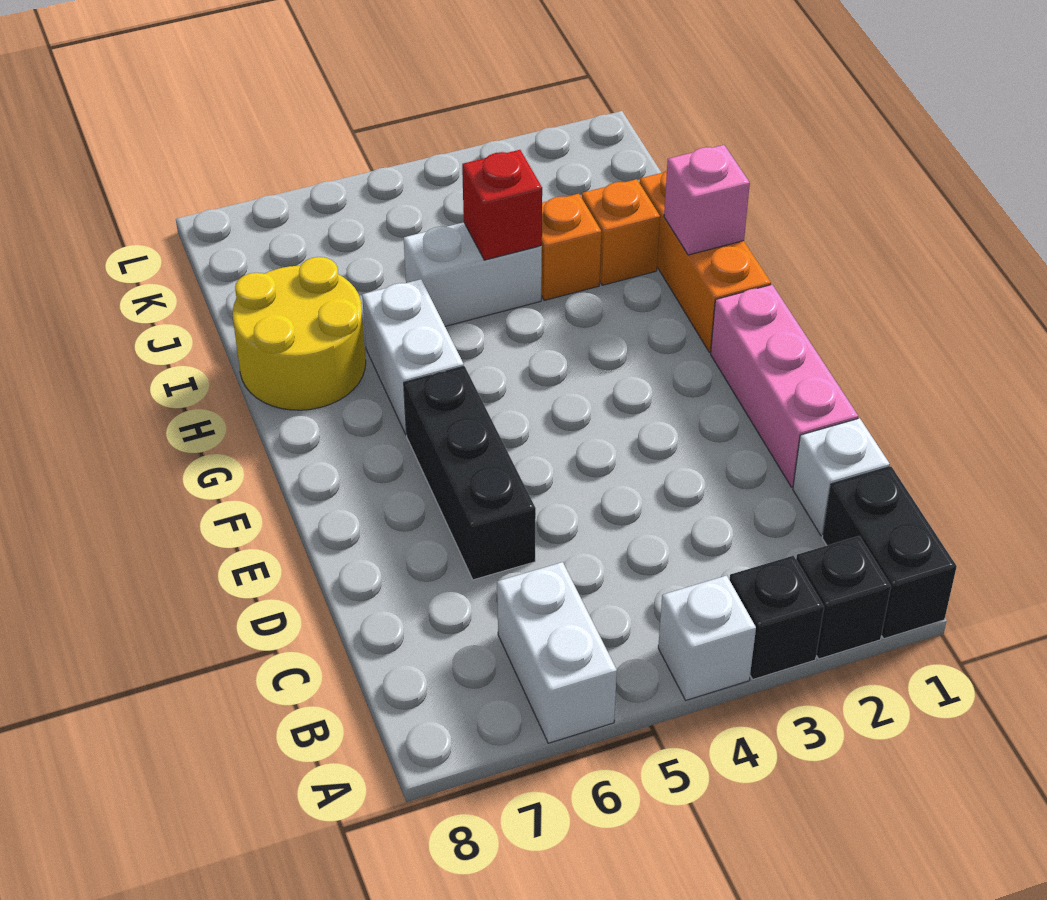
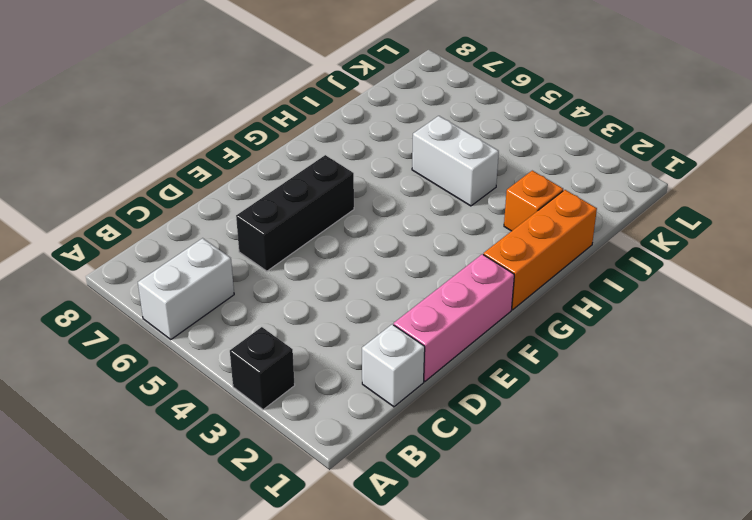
none -> black brick A1:B1 level 1
none -> black brick A2 level 1
none -> white brick A4 level 1

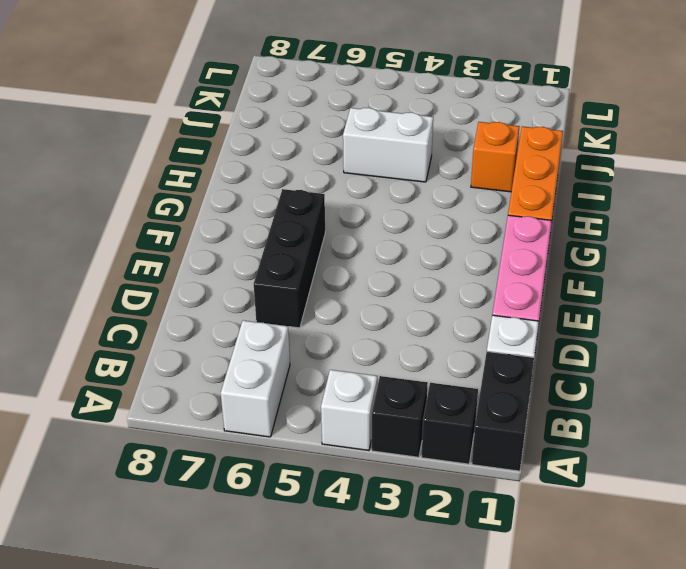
none -> white brick G6:H6 level 1
none -> yellow round brick H7:I8 level 1
none -> orange brick I3 level 1

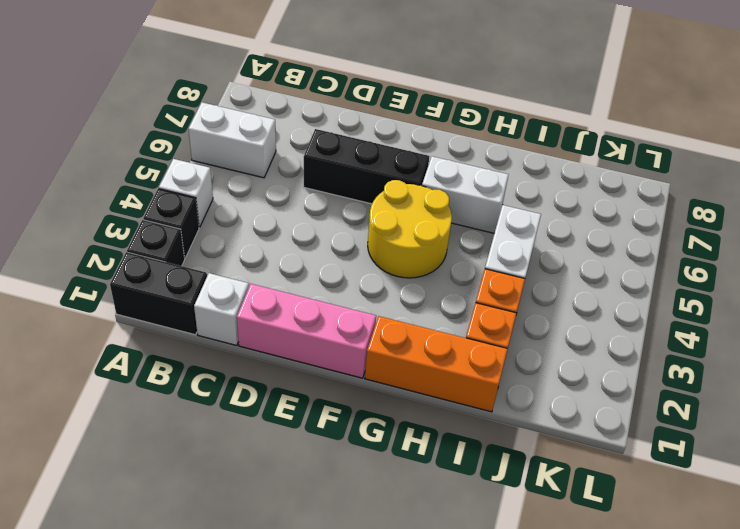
yellow round brick F4:G5 level 1 -> yellow round brick H7:I8 level 1
none -> pink brick H1 level 2
none -> red brick I4 level 2

